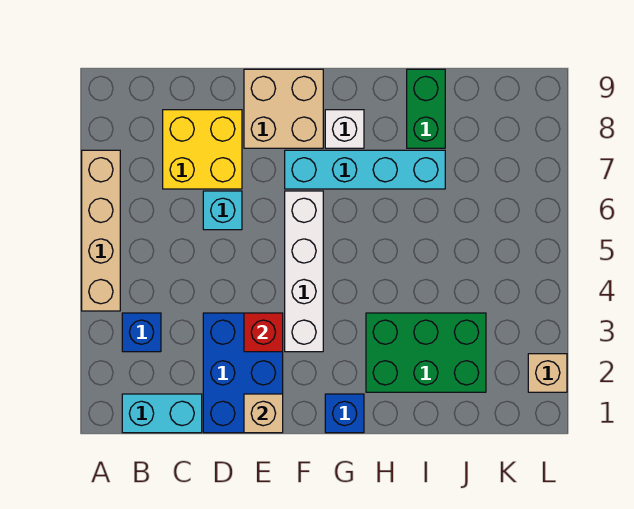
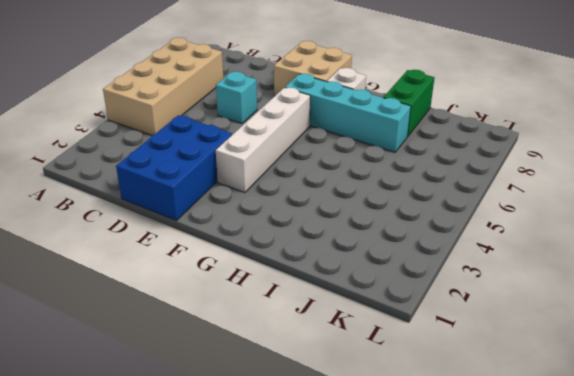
tan brick A4:B7 level 1 -> tan brick A4:A7 level 1
none -> cyan brick B1:C1 level 1
none -> blue brick B3 level 1
none -> yellow brick C7:D8 level 1

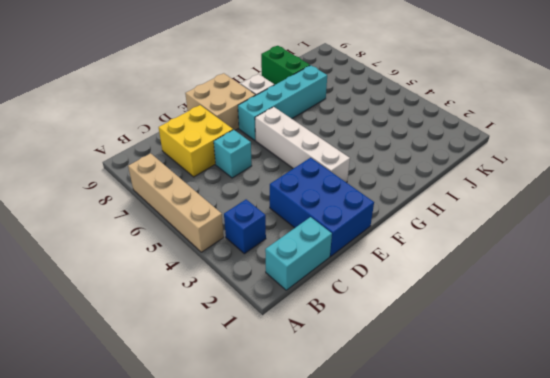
none -> blue brick G1 level 1
none -> green brick H2:J3 level 1
none -> tan brick L2 level 1

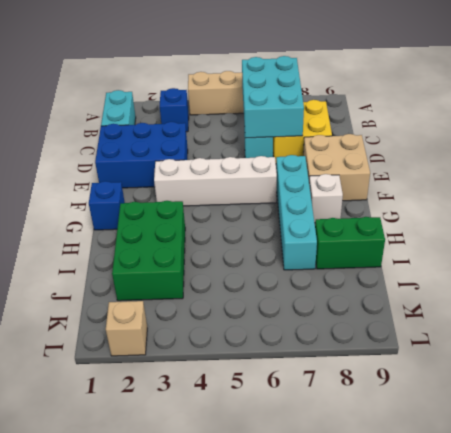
cyan brick B6:D7 level 2 -> none
none -> tan brick E1 level 2
none -> red brick E3 level 2

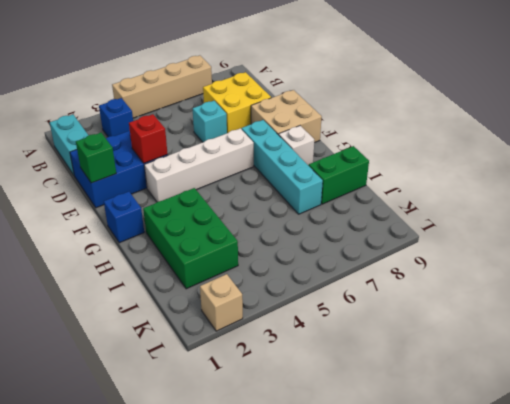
green brick E1 level 2 -> tan brick E1 level 2

